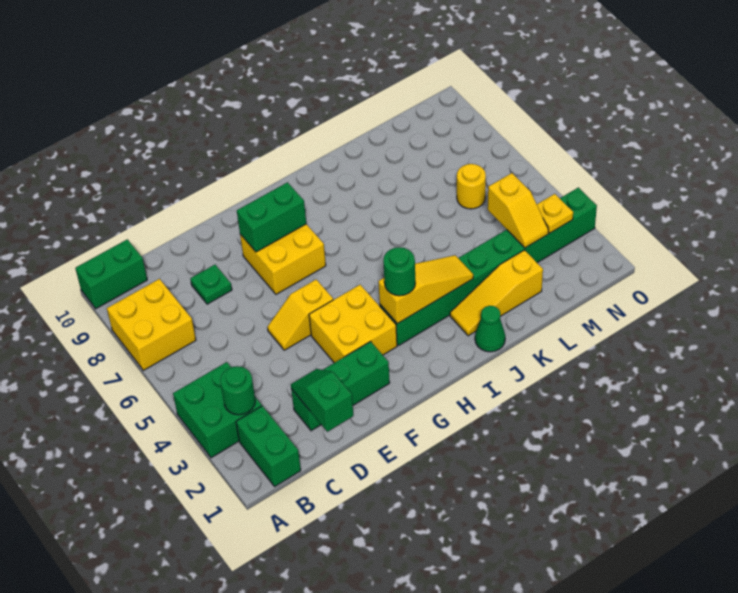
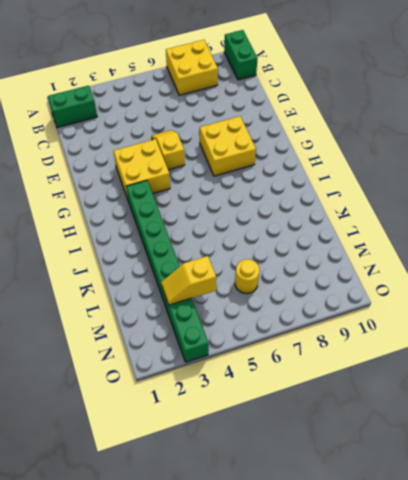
none -> green brick A3:B4 level 1
none -> green brick D2:F2 level 1
none -> green plate D8 level 1

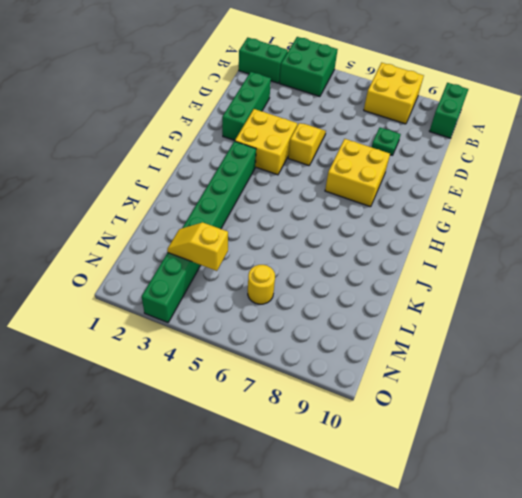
none -> green cone J1 level 1
none -> yellow slope J2:L2 level 1 top L
none -> green round brick B3 level 2

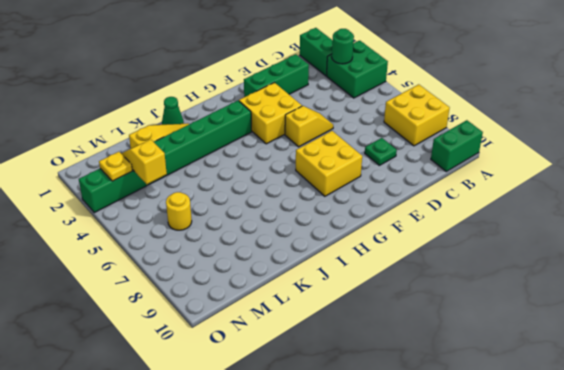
none -> green slope D1:D2 level 2 top 1
none -> green brick F8:G8 level 2
none -> yellow slope H3:J3 level 2 top H

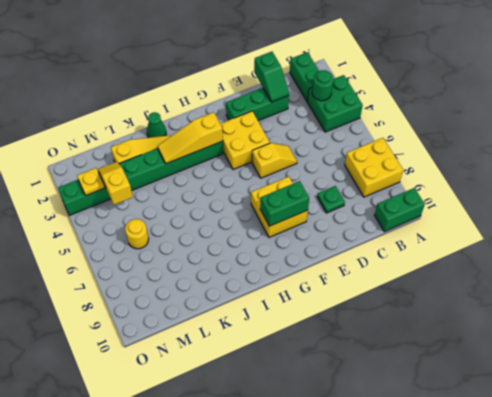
none -> green round brick H3 level 3

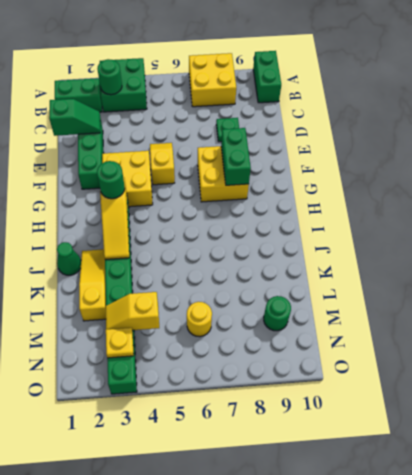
green round brick M9 level 1 -> none

